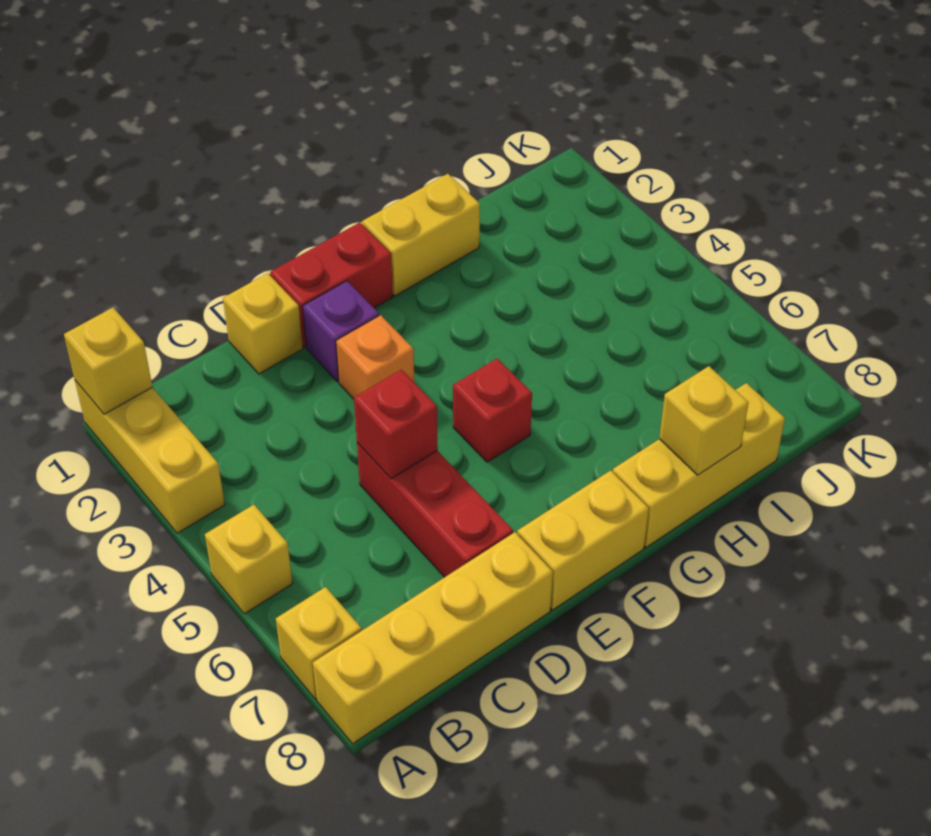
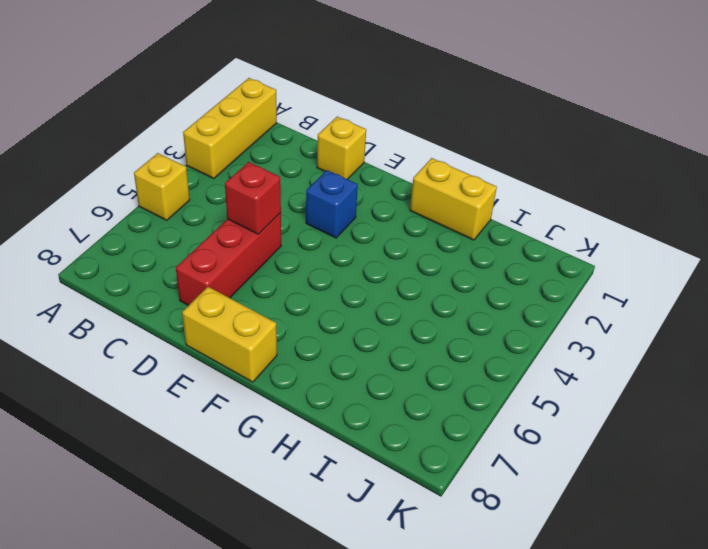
blue brick E3 level 1 -> orange brick E3 level 1
none -> yellow brick A7 level 1
none -> yellow brick A8:D8 level 1
none -> red brick E1:F1 level 1

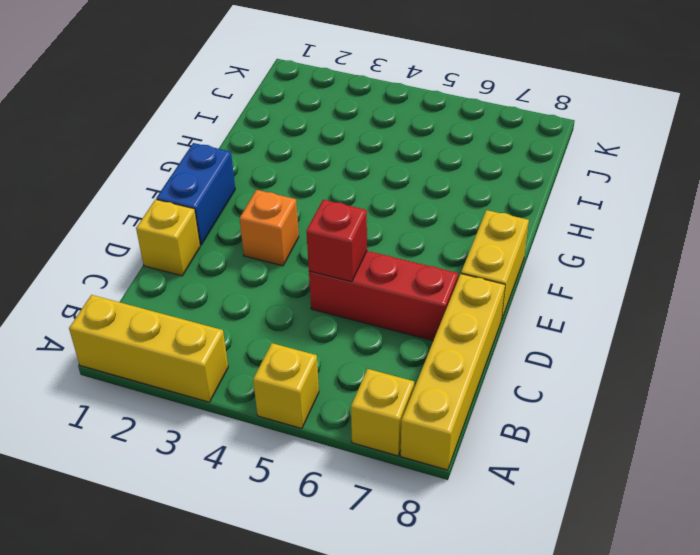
blue brick E1:F1 level 1 -> red brick E1:F1 level 1
none -> purple brick E2 level 1
none -> red brick F5 level 1
none -> yellow brick G1:H1 level 1

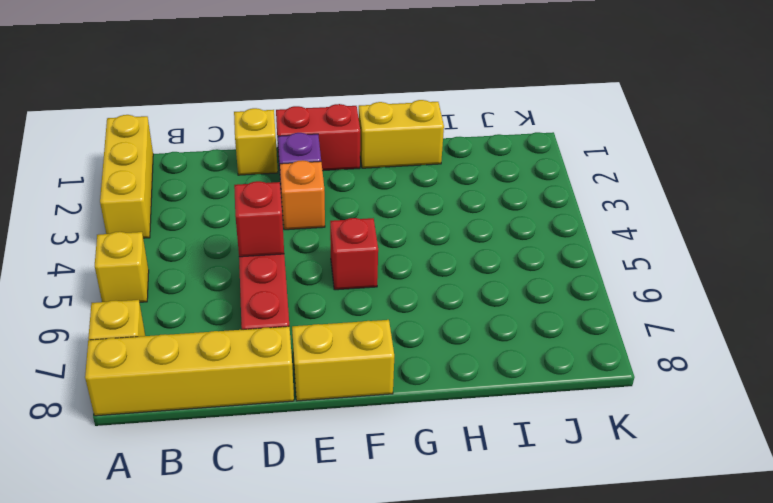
none -> yellow brick G8:I8 level 1
none -> yellow brick A1 level 2
none -> yellow brick H8 level 2

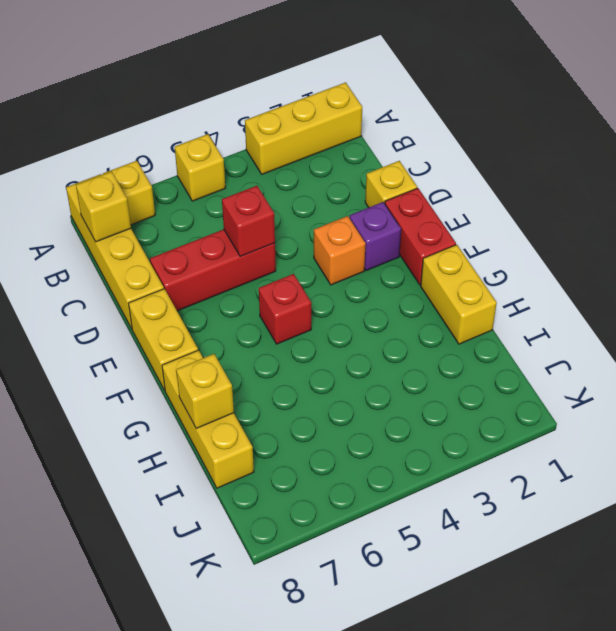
yellow brick B8 level 2 -> yellow brick A1 level 2

